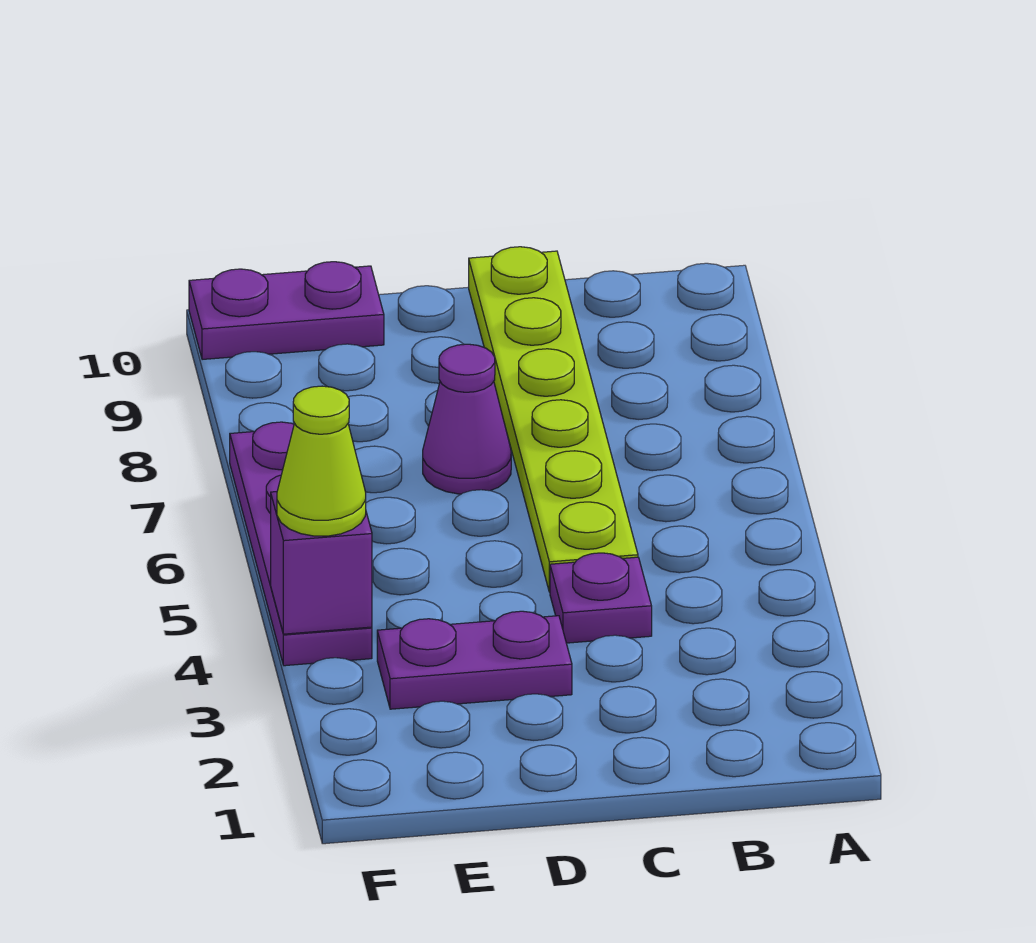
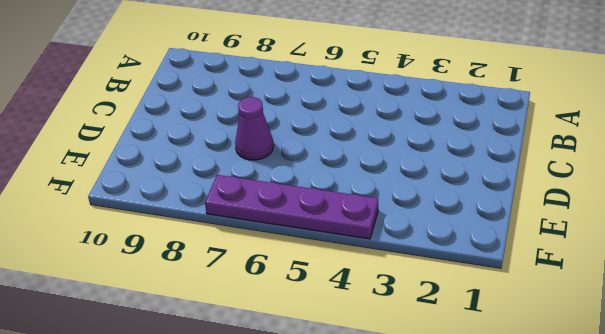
none -> purple plate C4 level 1
none -> lime plate C5:C10 level 1

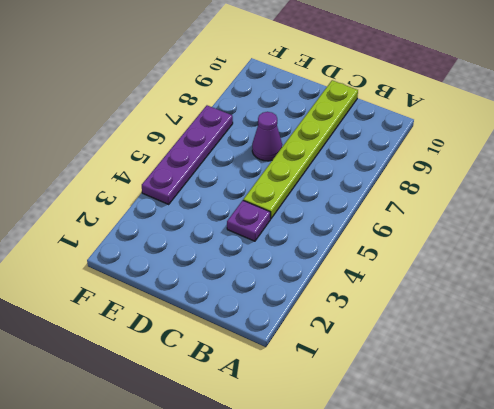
none -> purple plate D3:E3 level 1
none -> purple plate E10:F10 level 1

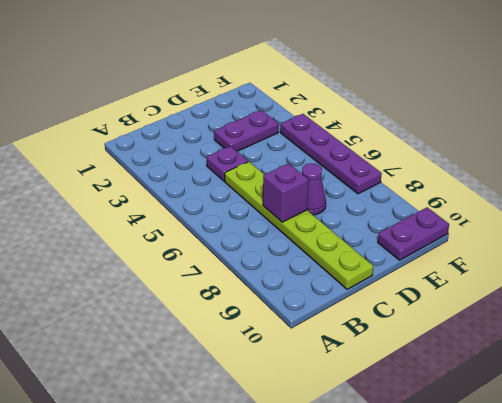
purple brick C7 level 2 -> purple brick F4 level 2
none -> lime cone F4 level 3

